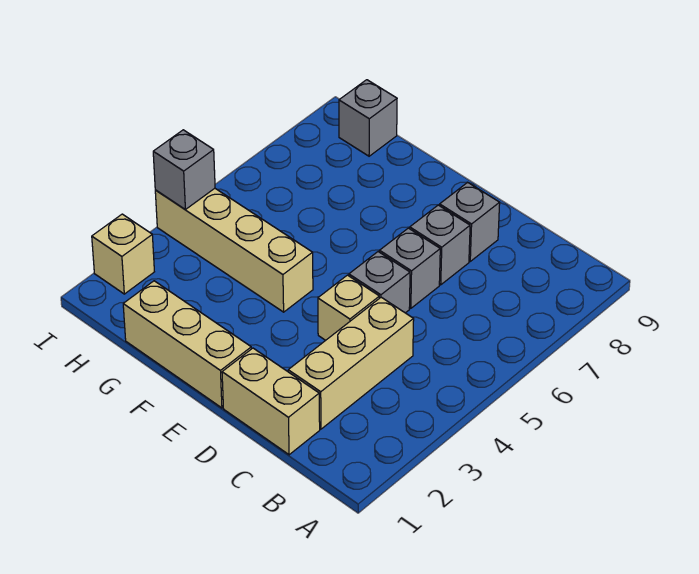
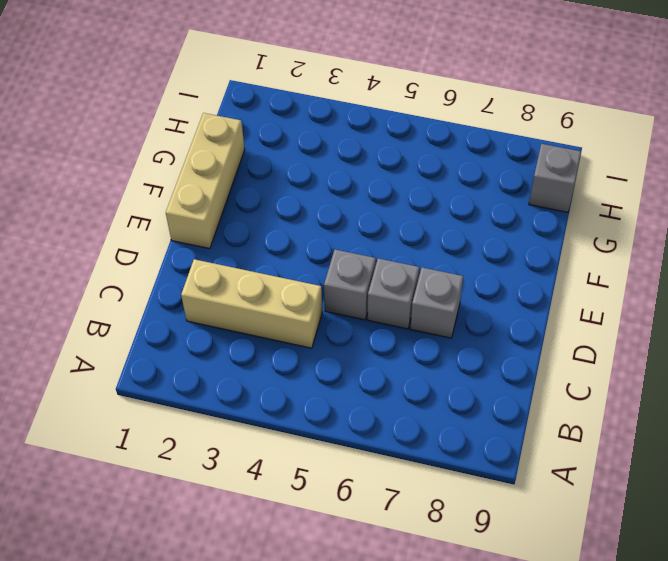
none -> tan brick C1:D1 level 1
none -> tan brick D4 level 1
none -> grey brick D8 level 1

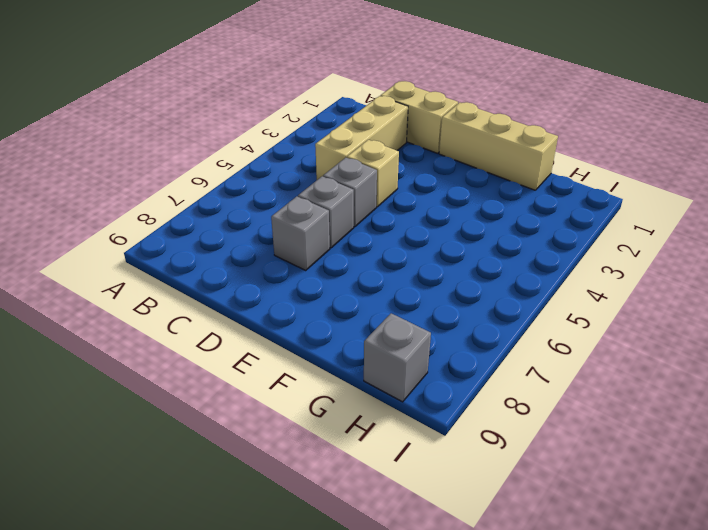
none -> grey brick D8 level 1
none -> tan brick F4:I4 level 1
none -> tan brick I2 level 1

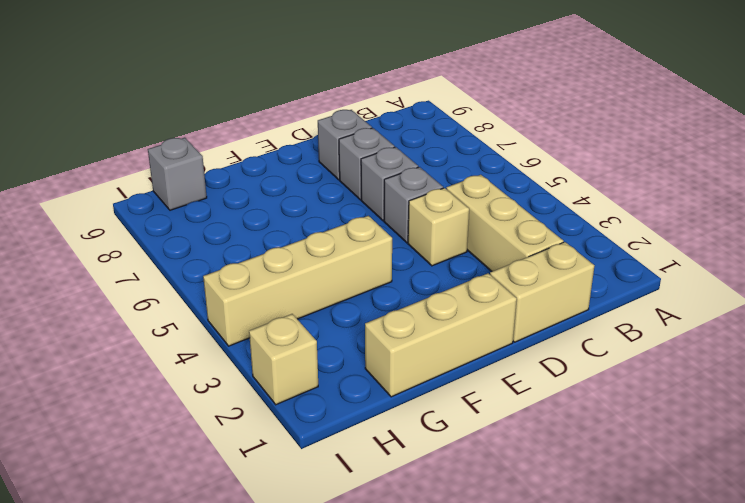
none -> grey brick I4 level 2

